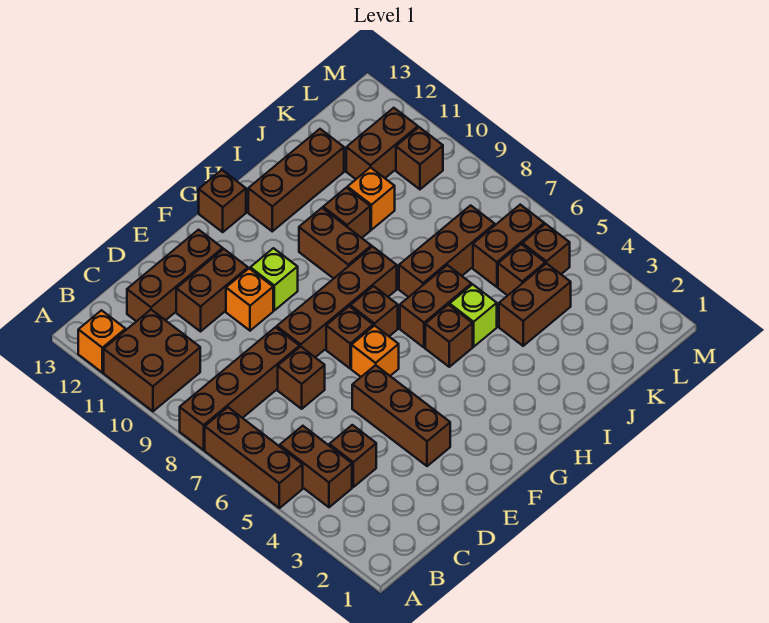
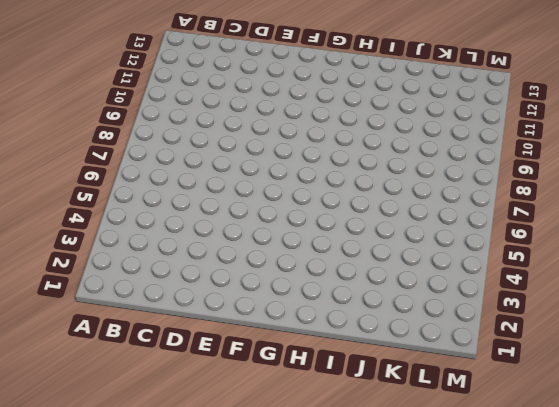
none -> brown brick A5:A7 level 1
none -> brown brick A8:D8 level 1
none -> brown brick A10:B11 level 1
none -> orange brick A12 level 1

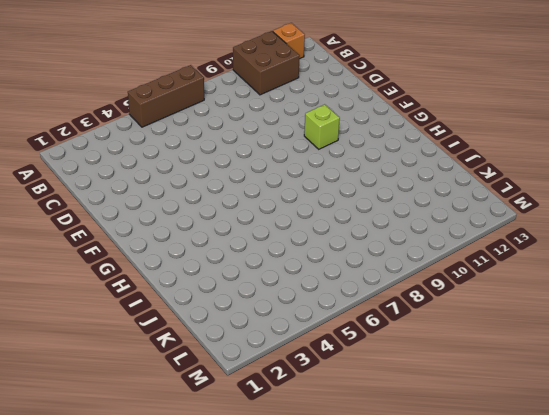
none -> brown brick A8:D8 level 1
none -> brown brick B4:B5 level 1
none -> brown brick C4 level 1
none -> brown brick C12:E12 level 1

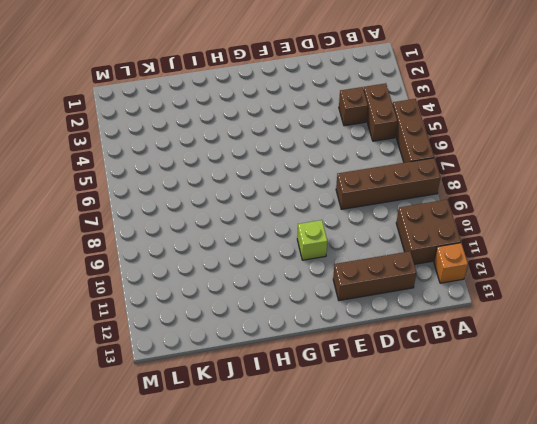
none -> brown brick D7 level 1
none -> brown brick D11:E11 level 1
none -> brown brick E3:E5 level 1
none -> brown brick E8:H8 level 1

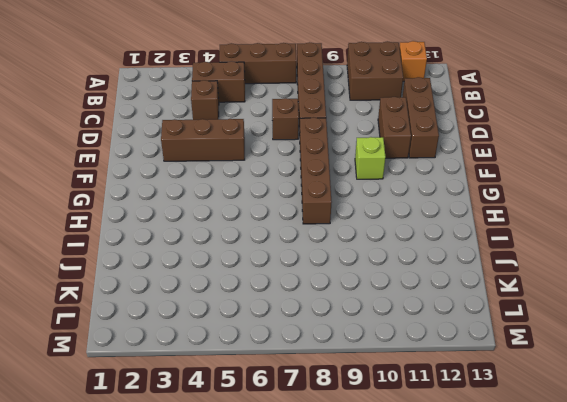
none -> orange brick E10 level 1
none -> orange brick F6 level 1
none -> brown brick F7 level 1
none -> brown brick G7 level 1

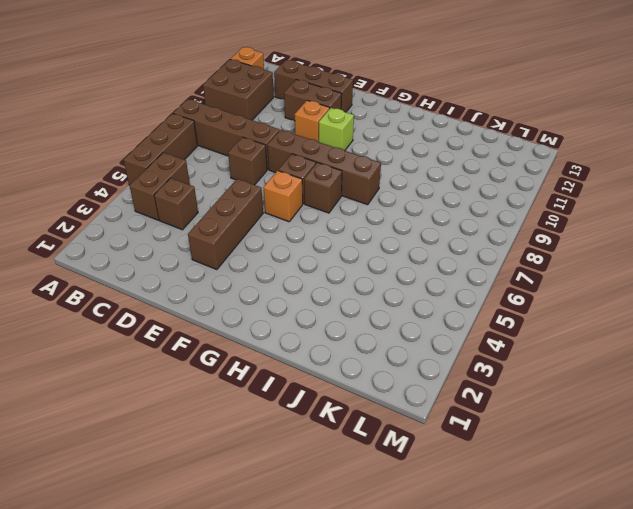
none -> brown brick G13 level 1
none -> brown brick H5 level 1
none -> brown brick H6:I6 level 1
none -> brown brick H9:H10 level 1

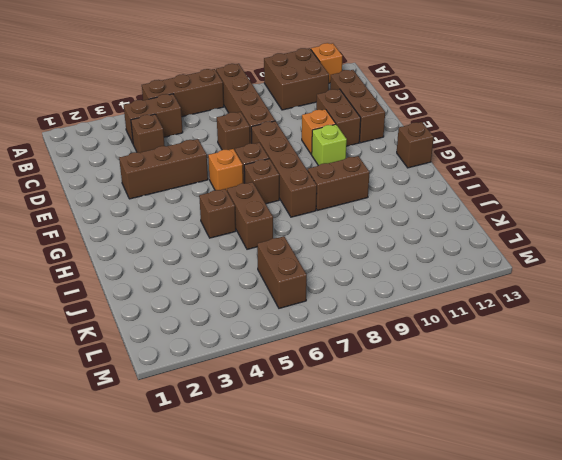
none -> brown brick H12:J12 level 1
none -> lime brick I5 level 1
none -> brown brick I7:K7 level 1
none -> brown brick I10 level 1

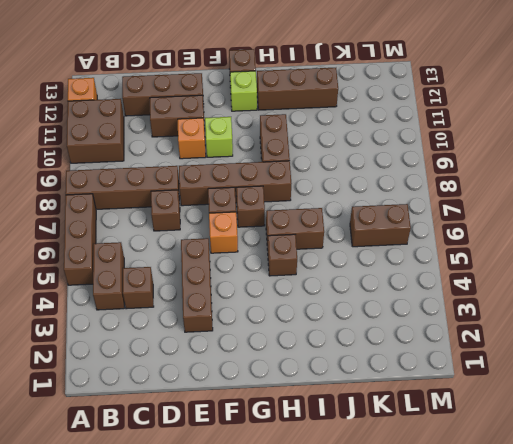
lime brick G12 level 1 -> lime brick I5 level 1
none -> brown brick I7:K7 level 1
none -> brown brick I10 level 1
none -> brown brick J4:K4 level 1
none -> orange brick J10 level 1

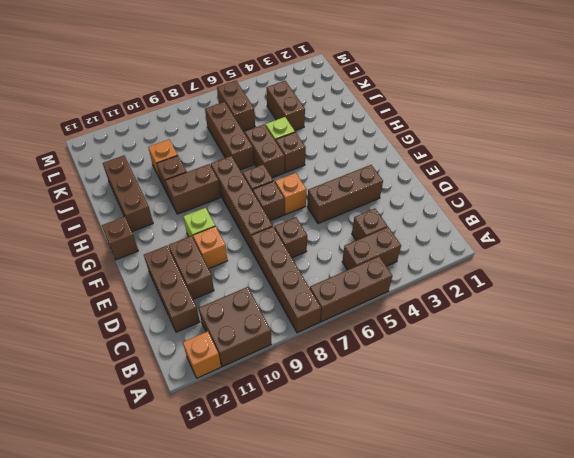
none -> brown brick K5 level 1
none -> brown brick K11:L11 level 1
none -> brown brick L5 level 1
none -> brown brick L10 level 1

